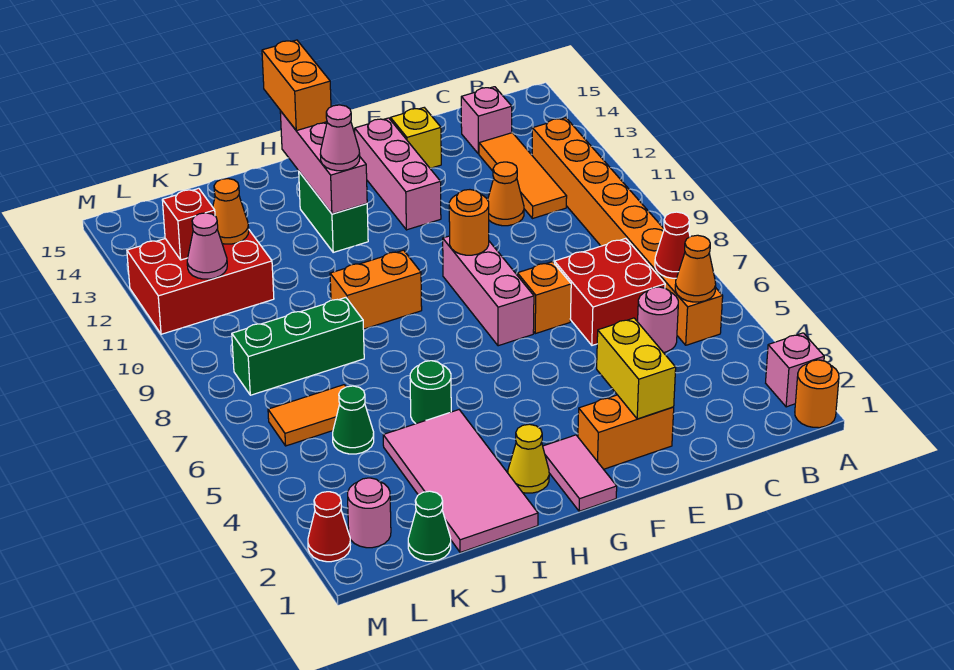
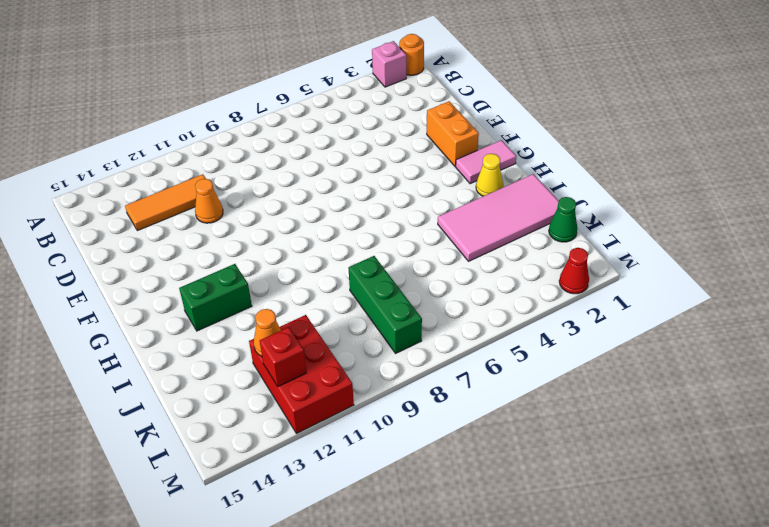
none -> orange brick B5:B12 level 1
none -> pink round brick C5 level 1
none -> red brick C6:D7 level 1
none -> pink brick C14 level 1

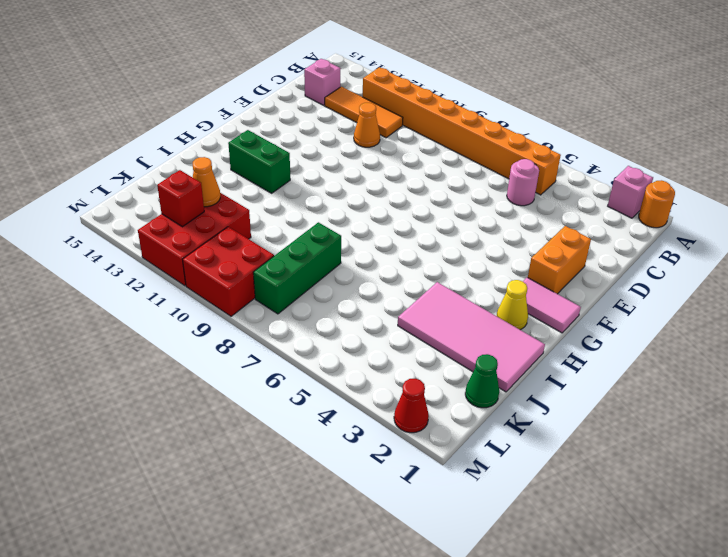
red brick L9:M10 level 1 -> red brick C6:D7 level 1
none -> orange brick E7 level 1
none -> yellow brick E14 level 1
none -> pink brick F7:F9 level 1
none -> pink brick F12:F14 level 1

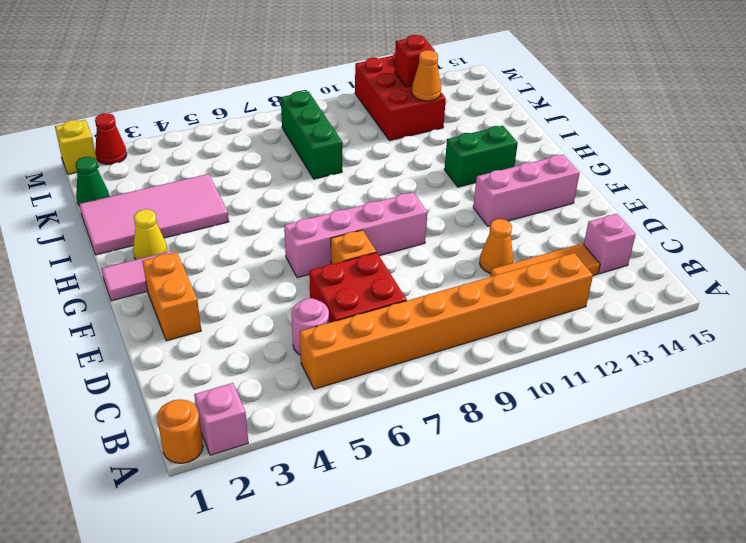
pink brick F6:F9 level 1 -> pink brick F7:F9 level 1
yellow brick M1 level 1 -> yellow brick E14 level 1
none -> orange brick H9:I9 level 1
none -> green round brick I5 level 1
none -> green cone K5 level 1
none -> orange tile K6:L6 level 1

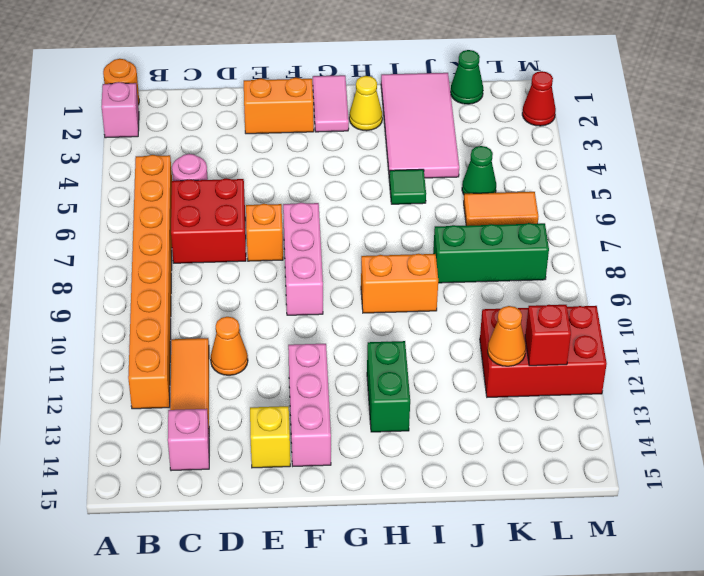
green tile I5 level 1 -> green round brick I5 level 1
none -> pink round brick L2 level 1
none -> orange cone B5 level 2
none -> red cone B6 level 2
none -> yellow brick E2:E3 level 2

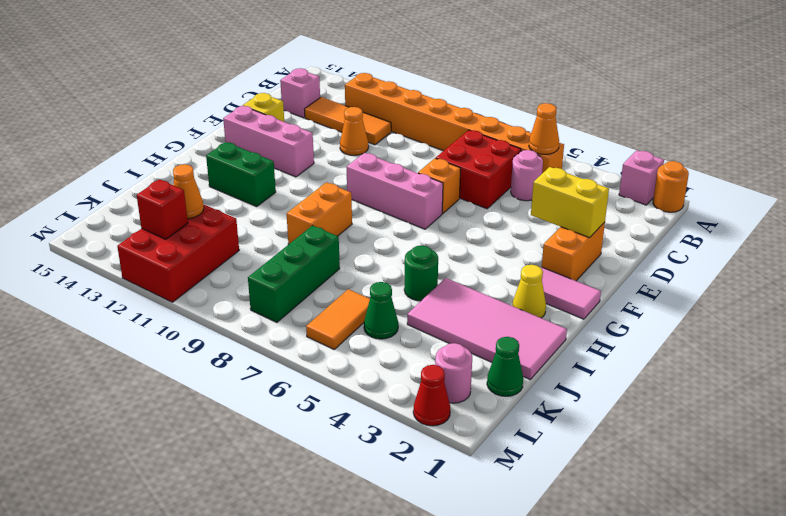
none -> red cone B6 level 2
none -> orange round brick F9 level 2
none -> pink brick H12:H14 level 2
none -> pink cone L11 level 2

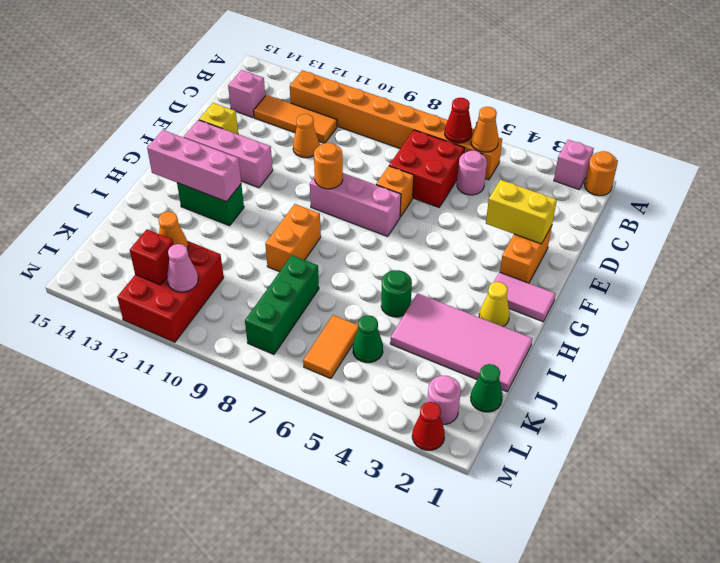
none -> pink cone H12 level 3
none -> orange brick H14:H15 level 3

